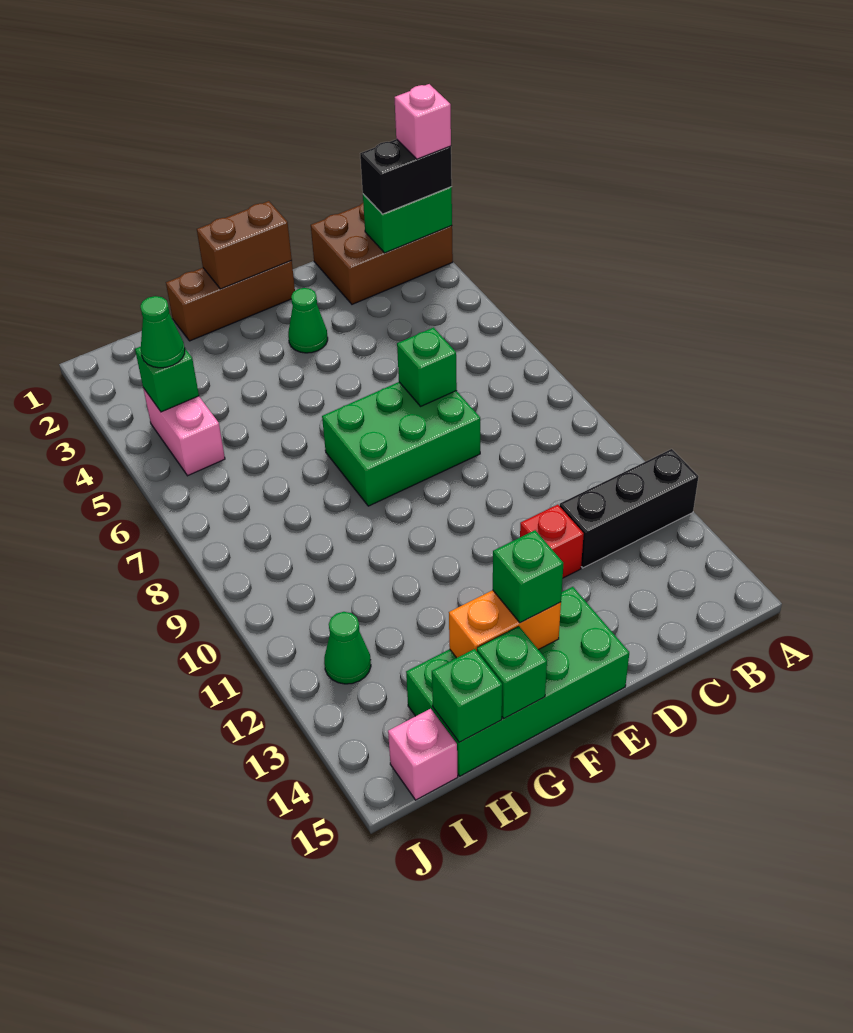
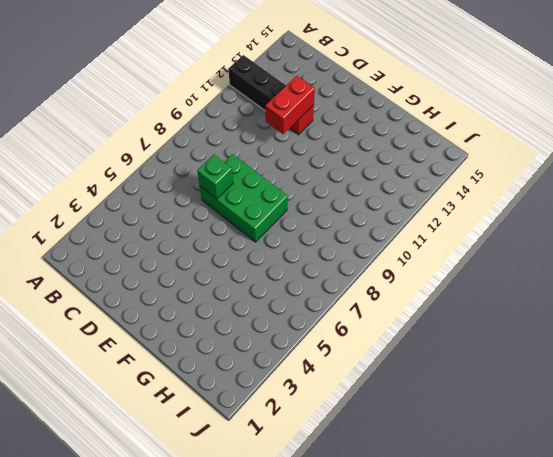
red brick D11:D12 level 2 -> none
none -> brown brick A1:C2 level 1
none -> brown brick E1:G1 level 1
none -> green cone E3 level 1

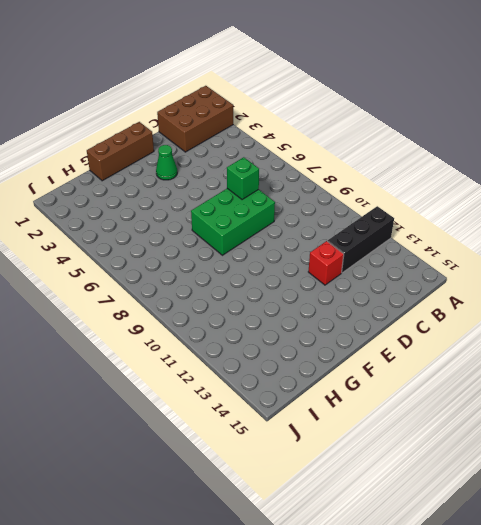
none -> green brick E14:H15 level 1
none -> pink brick I4:I5 level 1
none -> green cone I12 level 1

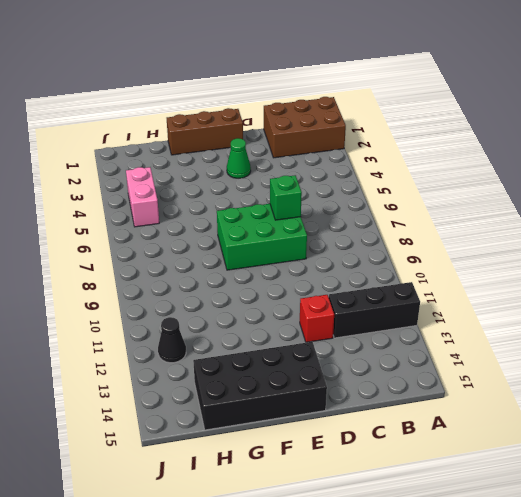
black brick E14:H15 level 1 -> green brick E14:H15 level 1
black cone I12 level 1 -> green cone I12 level 1
none -> pink brick I15 level 1
none -> green brick A2:B2 level 2
none -> brown brick E1:F1 level 2

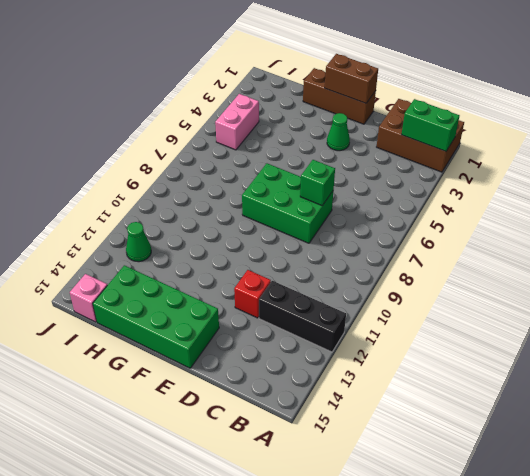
none -> orange brick F14:G14 level 2
none -> green brick G15 level 2
none -> green brick H15 level 2

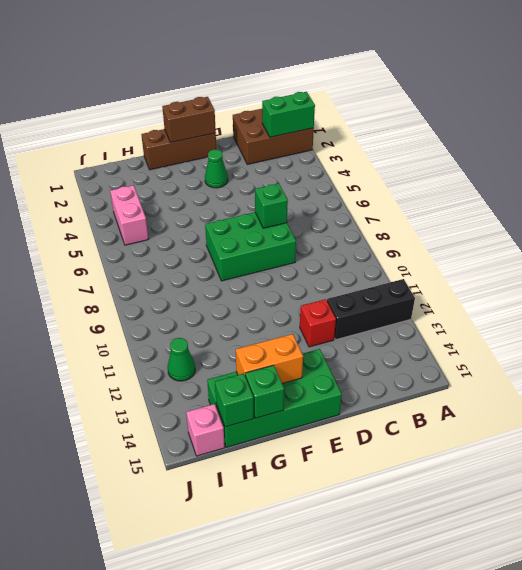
none -> green brick I4 level 2
none -> black brick A2:B2 level 3
none -> green brick F14 level 3

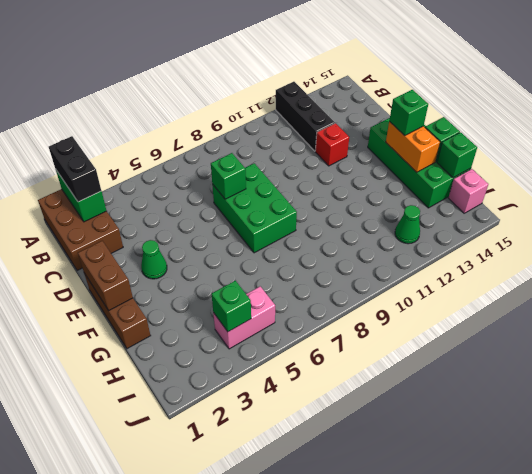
none -> green cone I4 level 3
none -> pink brick A2 level 4

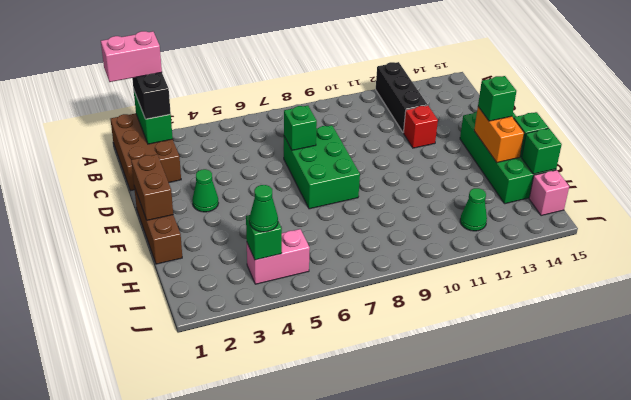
pink brick A1:A2 level 4 -> pink brick A2 level 4

